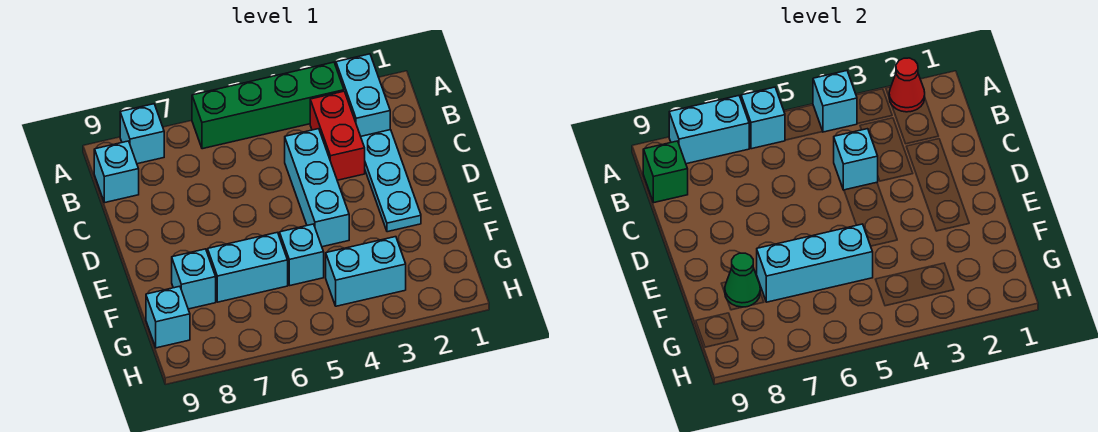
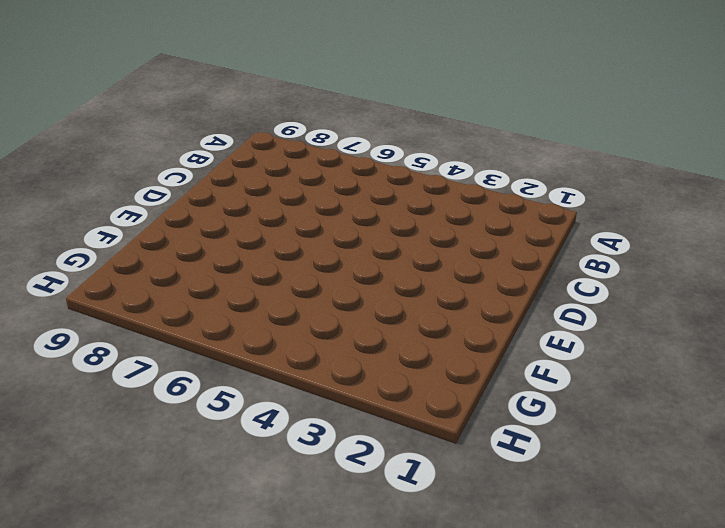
none -> cyan brick A2:B2 level 1
none -> green brick A3:A6 level 1
none -> cyan brick A8 level 1

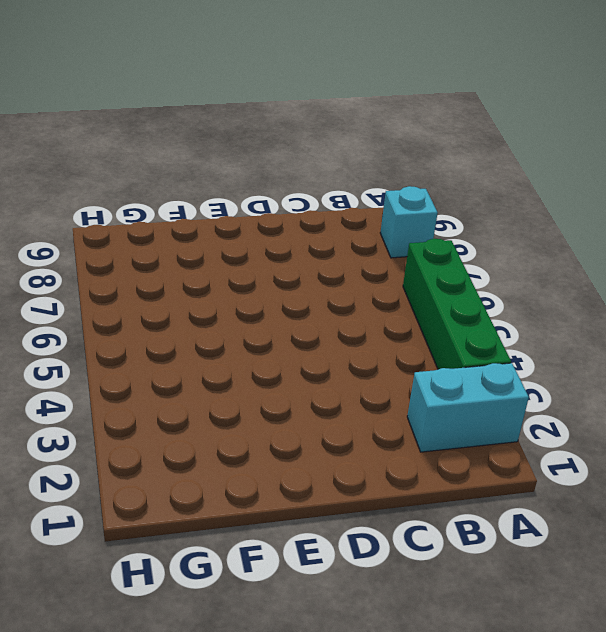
none -> red brick B3:C3 level 1
none -> cyan brick B9 level 1
none -> cyan plate C2:E2 level 1

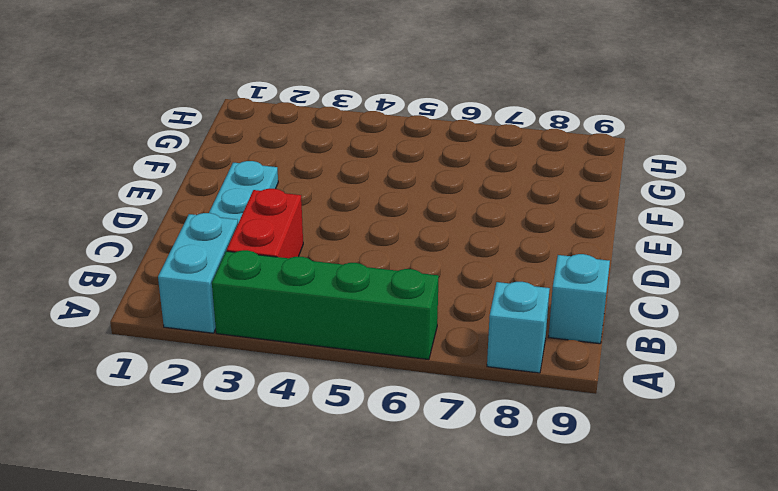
none -> cyan brick C4:E4 level 1
none -> cyan brick F5 level 1
none -> cyan brick F6:F7 level 1

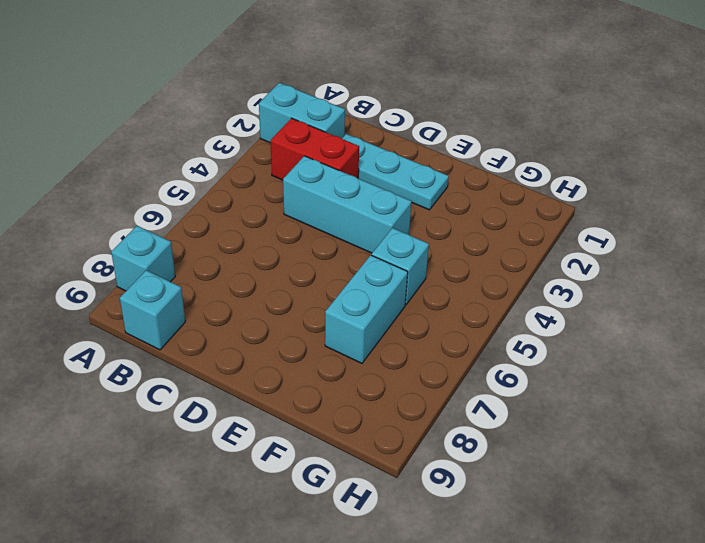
none -> green brick A3:A6 level 1
none -> cyan brick F8 level 1
none -> cyan brick G3:G4 level 1

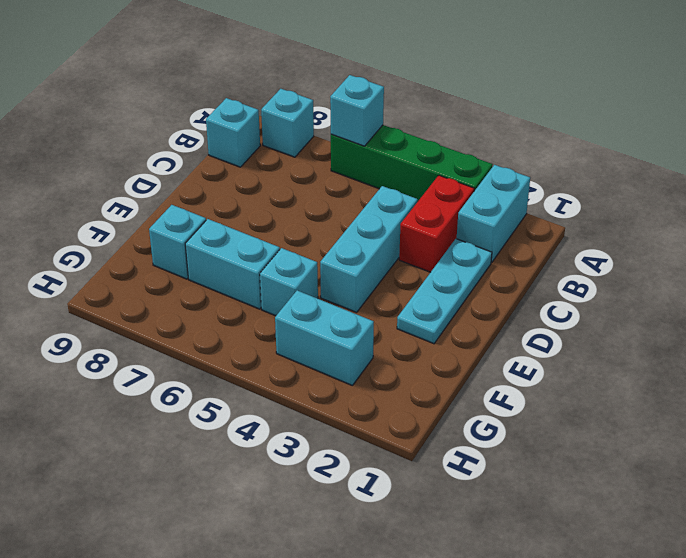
none -> cyan brick G9 level 1
none -> red cone A2 level 2
none -> cyan brick A4 level 2

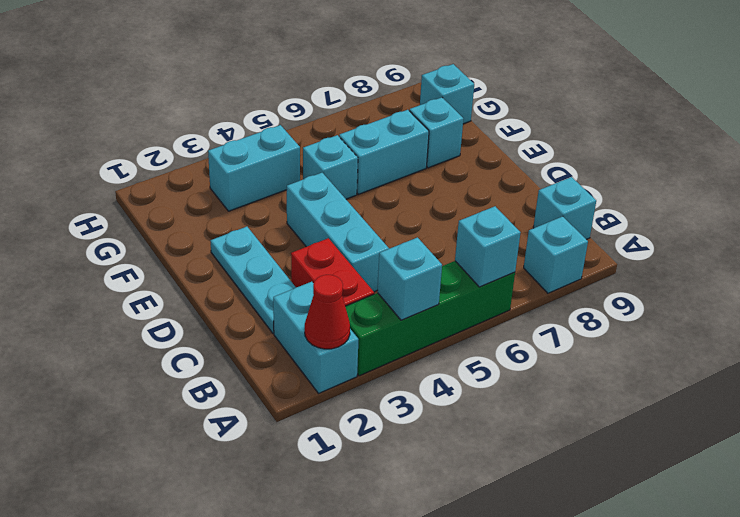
none -> cyan brick A7:A8 level 2
none -> green brick B9 level 2
none -> cyan brick C4 level 2

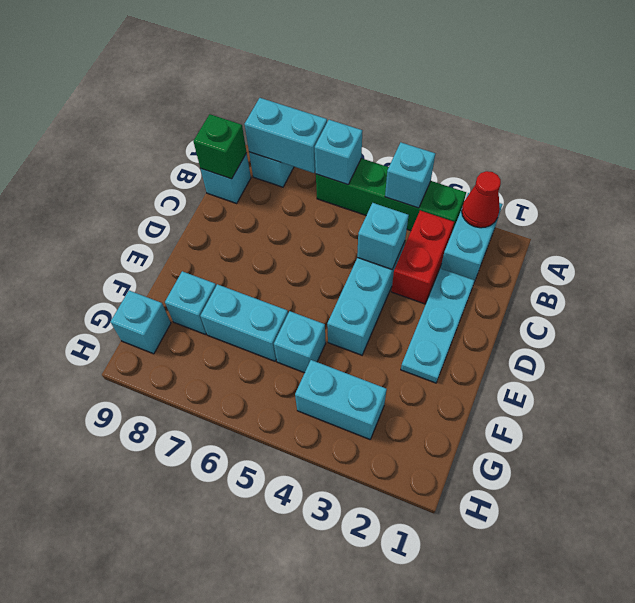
none -> cyan brick F5:F7 level 2
none -> green cone F8 level 2

